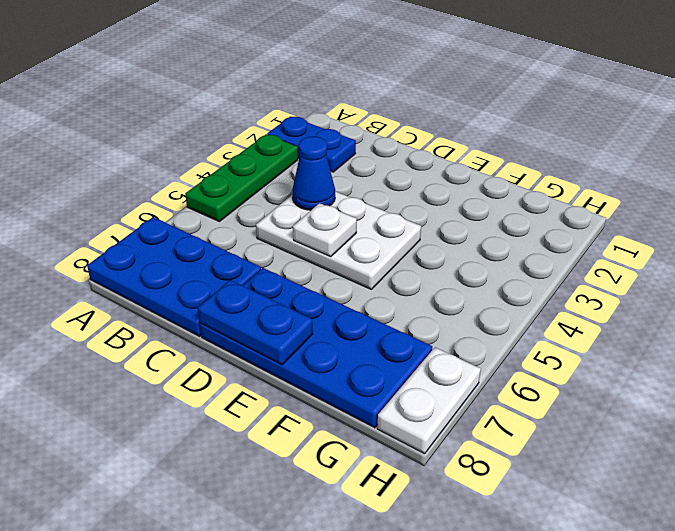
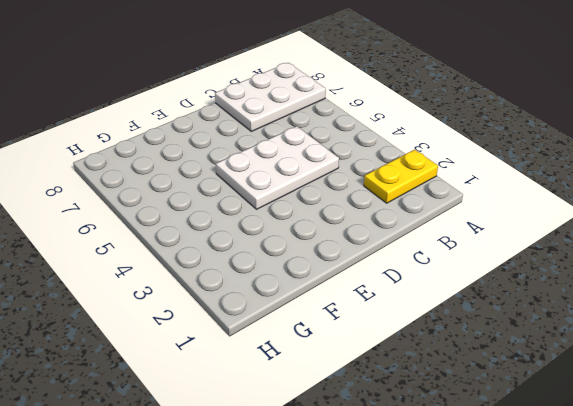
yellow plate A2:B2 level 1 -> blue plate A2:B2 level 1
white plate A7:C8 level 1 -> blue plate A7:C8 level 1
none -> green plate A3:A5 level 1
none -> blue plate D7:G8 level 1

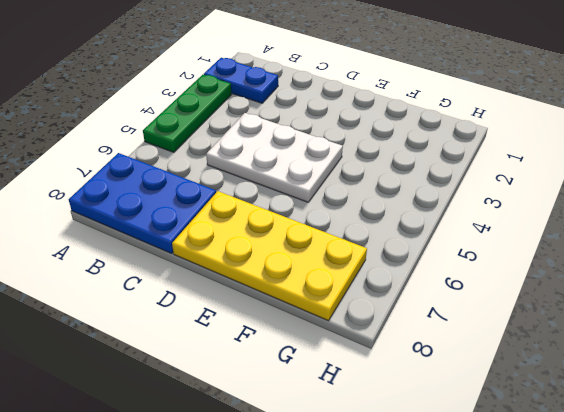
yellow plate D7:G8 level 1 -> blue plate D7:G8 level 1
none -> white plate H7:H8 level 1
none -> blue cone C4 level 2

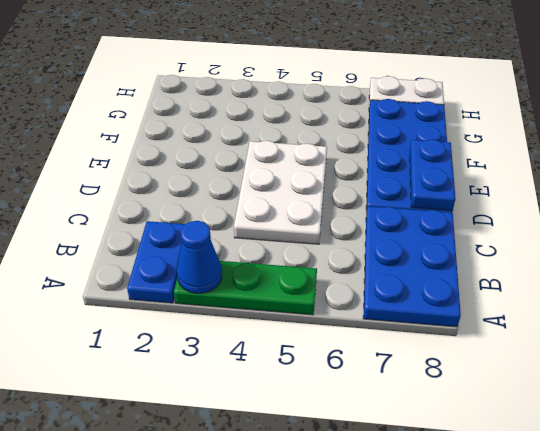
blue cone A3 level 2 -> blue cone C4 level 2
none -> white plate D5 level 2

